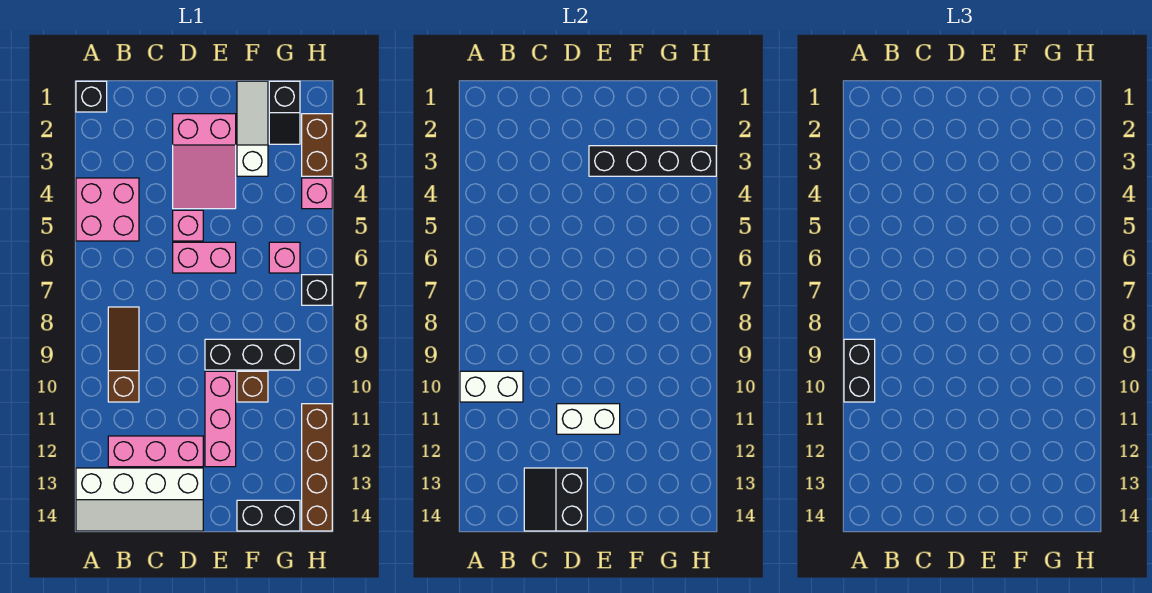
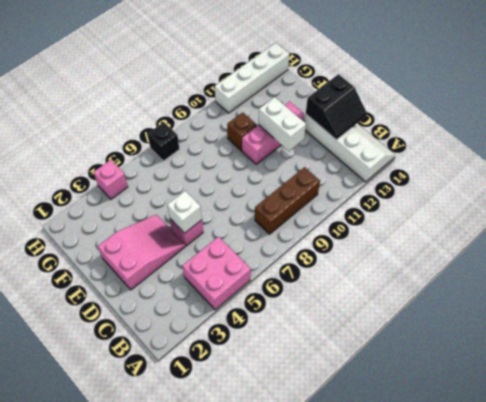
brown brick B8:B10 level 1 -> brown slope B8:B10 level 1 top 10
white brick D5 level 2 -> none
white brick H11:H14 level 1 -> brown brick H11:H14 level 1
none -> black brick A1 level 1
none -> pink brick B12:D12 level 1
none -> pink brick D6:E6 level 1

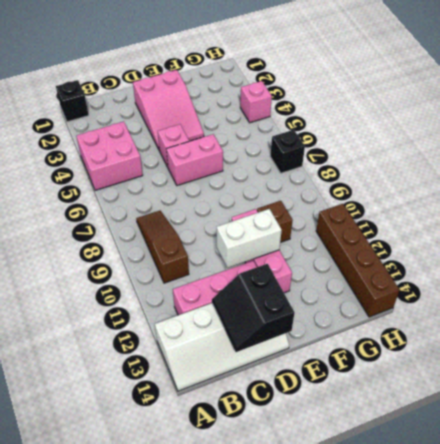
none -> black brick E9:G9 level 1
none -> white slope F1:F3 level 1 top 3
none -> black brick F14:G14 level 1

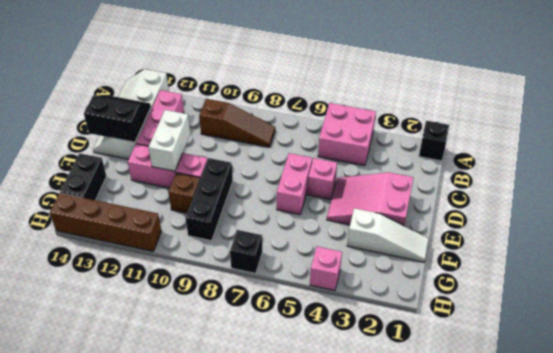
none -> black slope G1:G2 level 1 top 1
none -> pink brick G6 level 1
none -> brown brick H2:H3 level 1

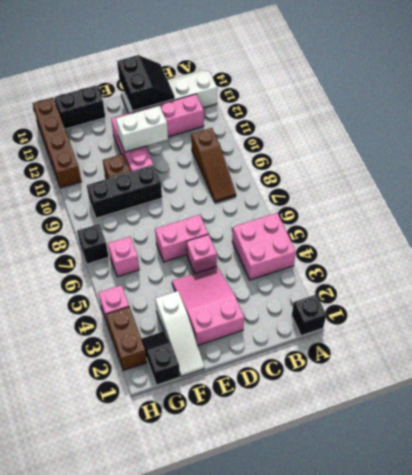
none -> white brick A10:B10 level 2
none -> black brick E3:H3 level 2
none -> black brick A9:A10 level 3

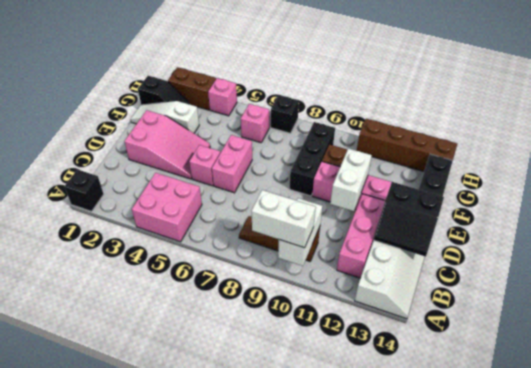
white brick A9:A10 level 3 -> black brick A9:A10 level 3
none -> black brick E3:H3 level 2

